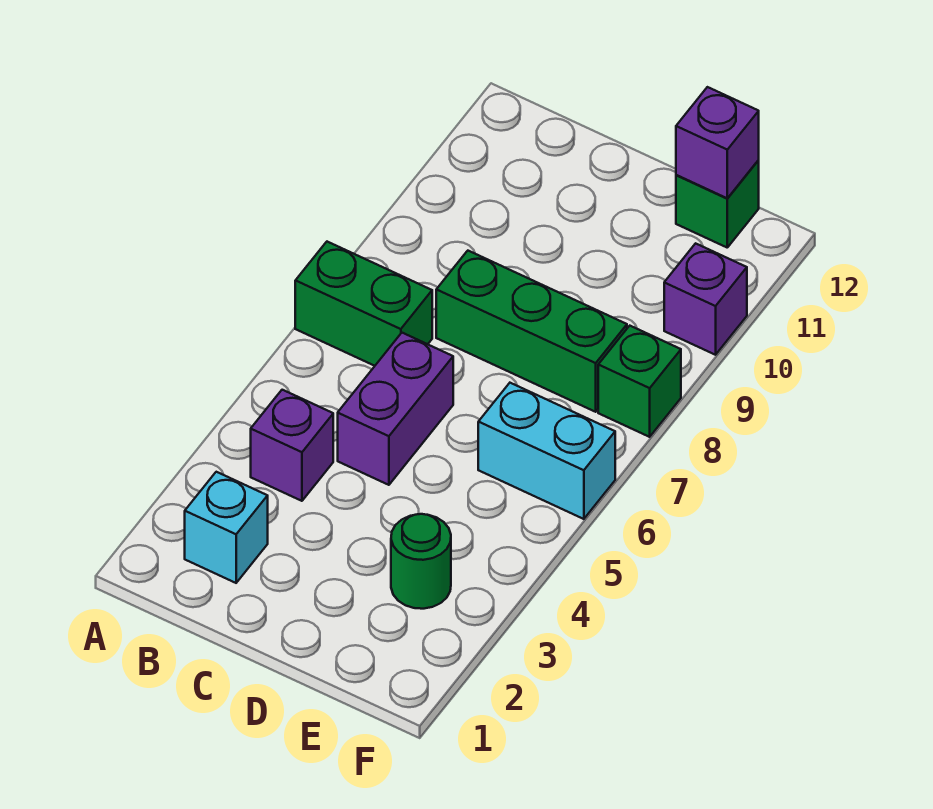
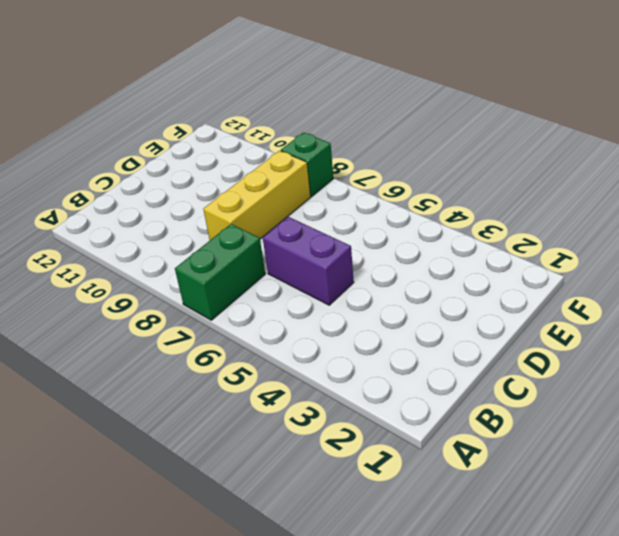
yellow brick C8:E8 level 1 -> green brick C8:E8 level 1
none -> cyan brick B2 level 1
none -> purple brick B4 level 1

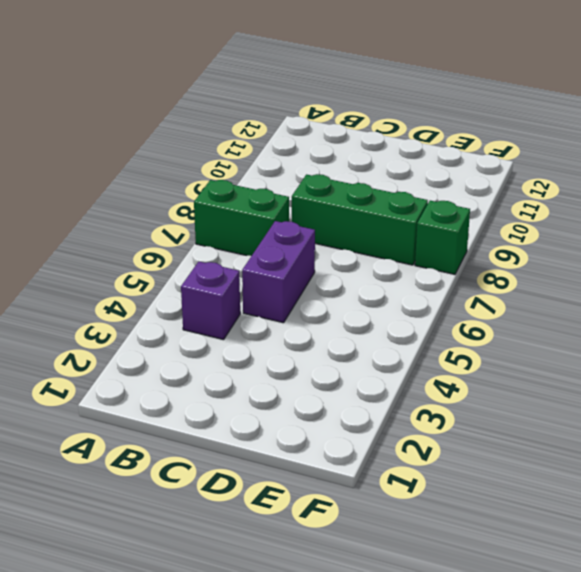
none -> cyan brick B2 level 1
none -> green round brick E3 level 1

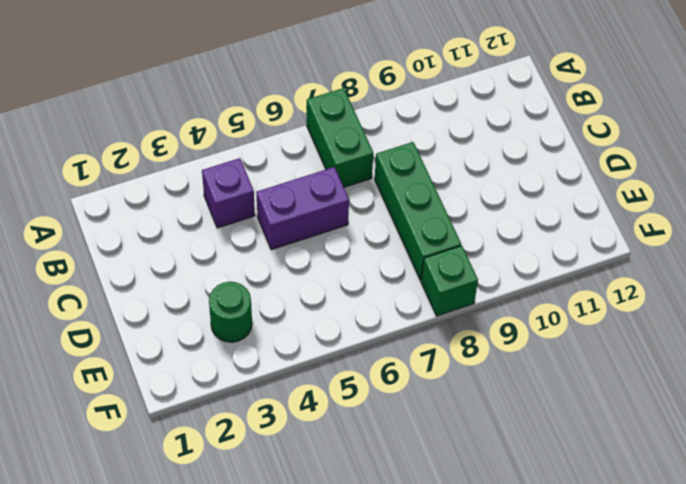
none -> cyan brick B2 level 1
none -> cyan brick E6:F6 level 1

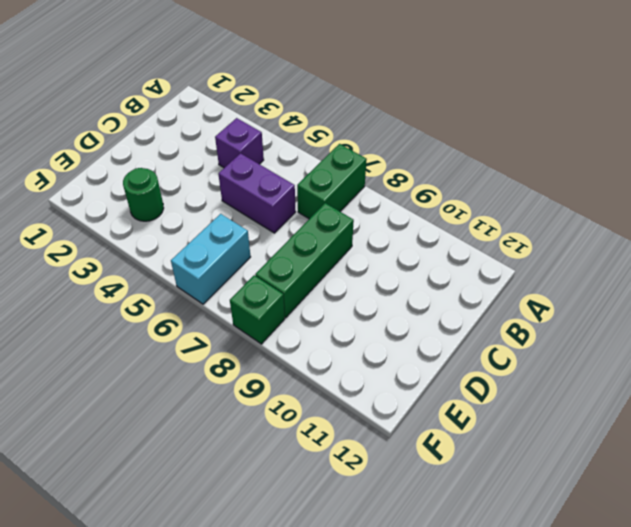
none -> cyan brick B2 level 1
none -> green brick E12 level 1

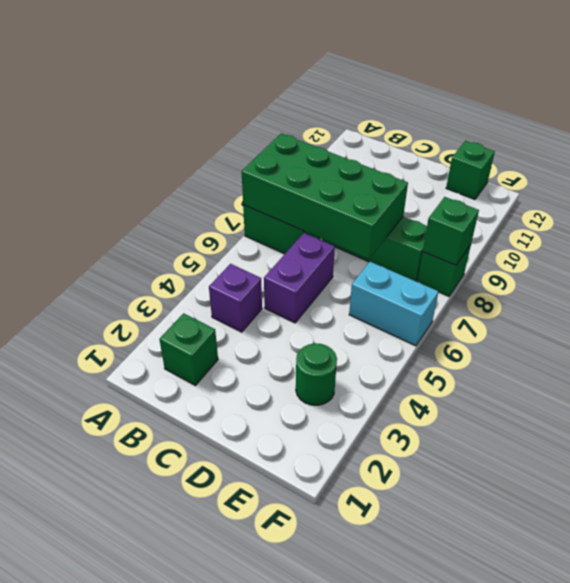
green brick A7:D8 level 2 -> none
green brick B2 level 1 -> cyan brick B2 level 1
green brick F8 level 2 -> none
none -> purple brick F10 level 1
none -> purple brick E12 level 2

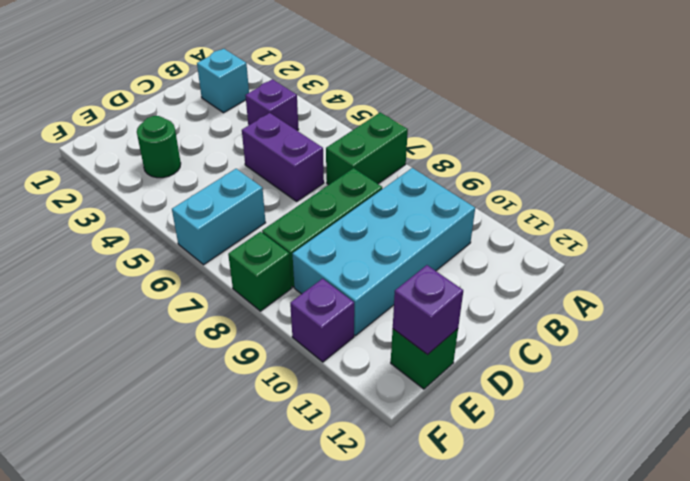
cyan brick B9:E10 level 1 -> none

